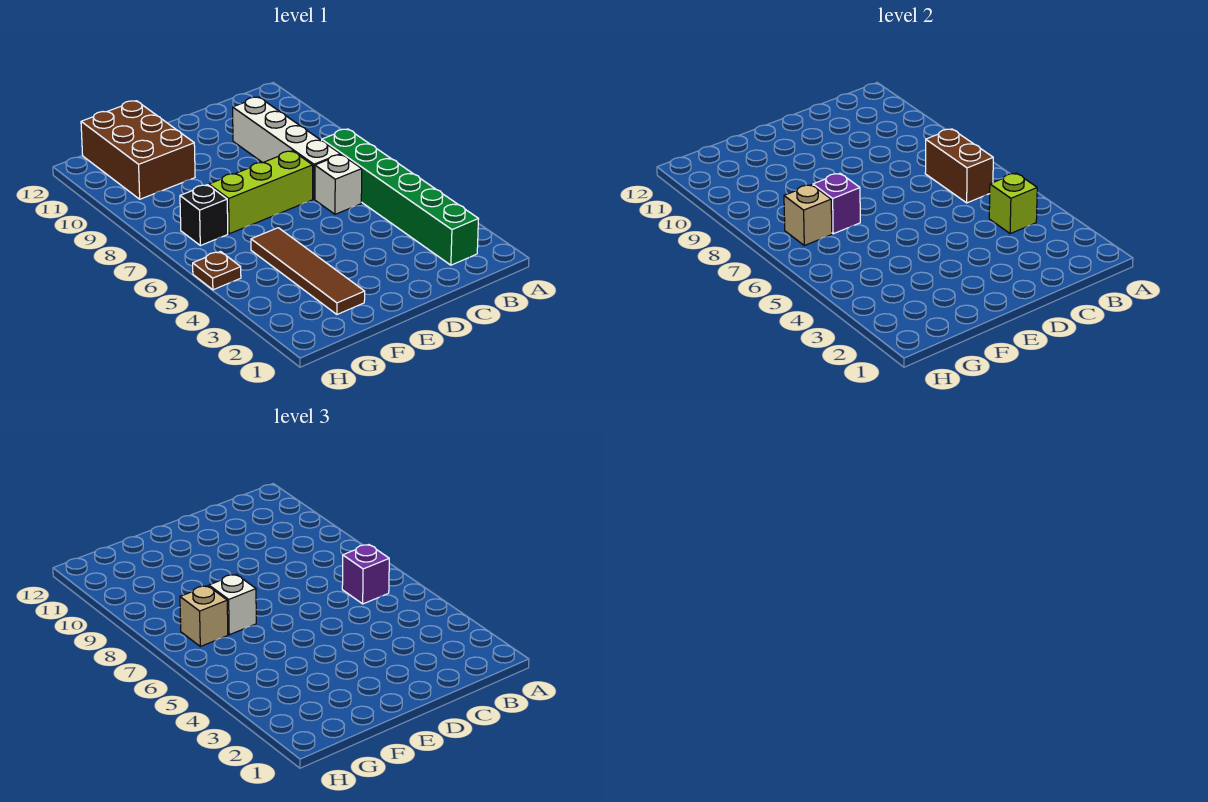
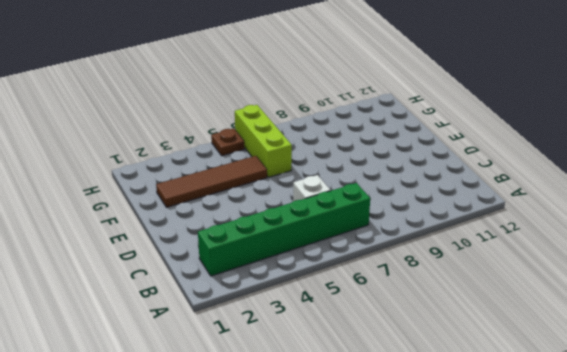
lime brick F6:H6 level 1 -> lime brick D7:F7 level 1
none -> white brick C7:C10 level 1
none -> brown brick F10:G12 level 1
none -> black brick G7 level 1

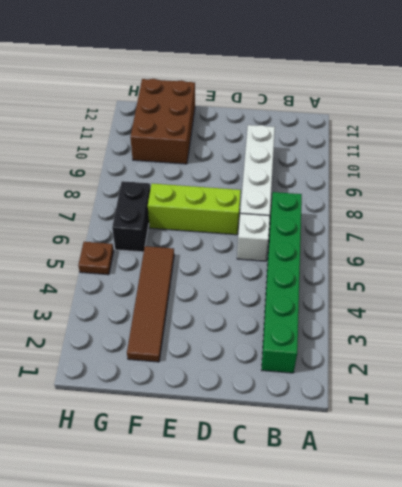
black brick G6:G7 level 1 -> black brick G7 level 1
none -> lime brick B4 level 2
none -> brown brick B6:B7 level 2
none -> purple brick F7 level 2

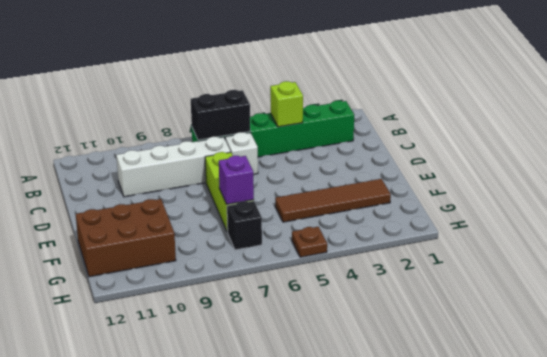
black brick B6:B7 level 2 -> brown brick B6:B7 level 2
none -> tan brick G7 level 2
none -> purple brick B6 level 3
none -> white brick F7 level 3

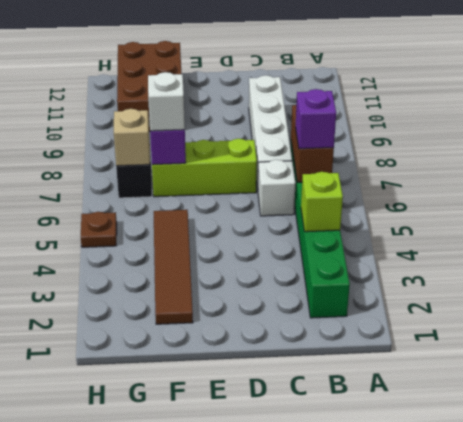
none -> tan brick G7 level 3

